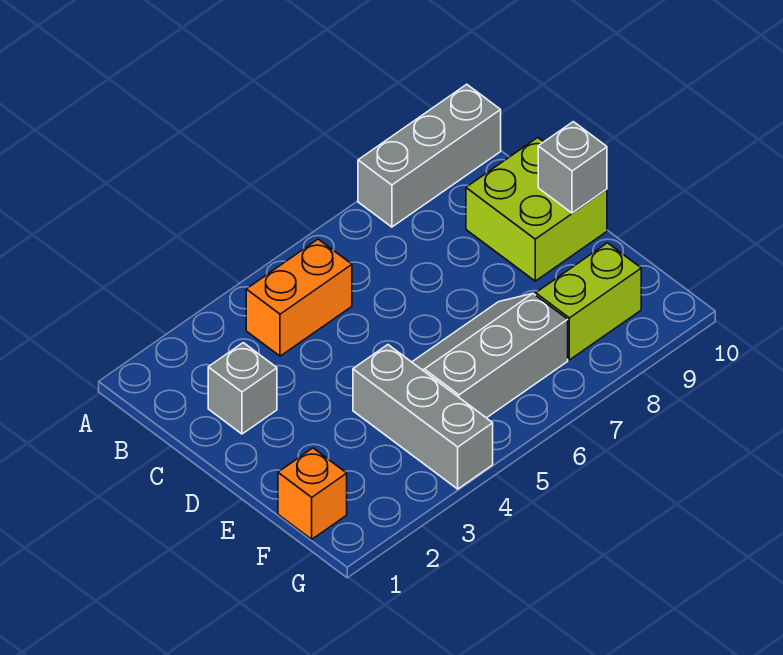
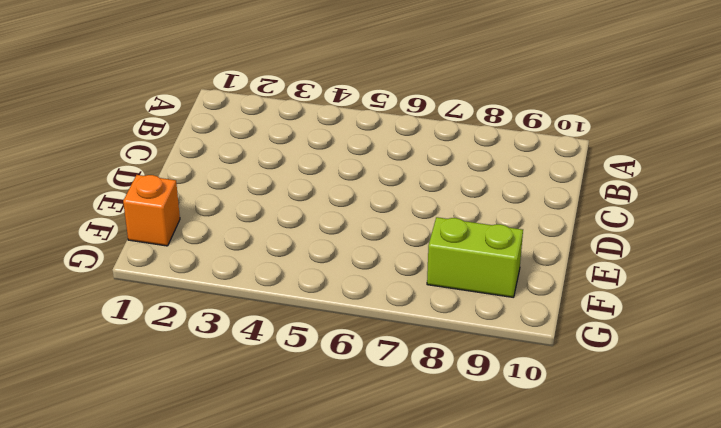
none -> grey brick A8:A10 level 1
none -> orange brick B4:B5 level 1

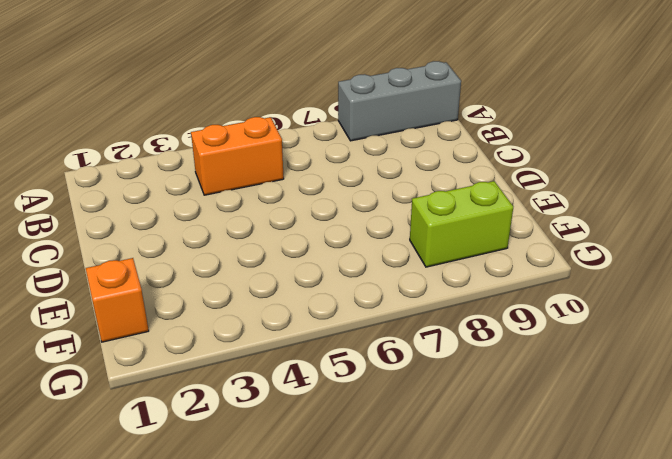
none -> grey brick C2 level 1
none -> lime brick C9:D10 level 1

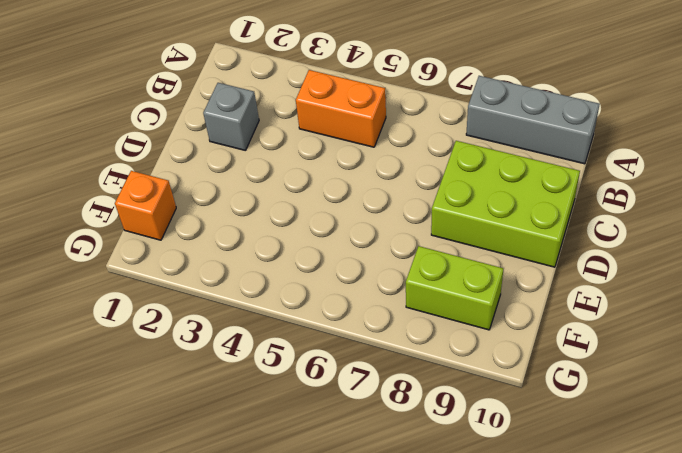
lime brick C8:D10 level 1 -> lime brick C9:D10 level 1
none -> grey brick E4:G4 level 1
none -> grey slope E5:F7 level 1 top F

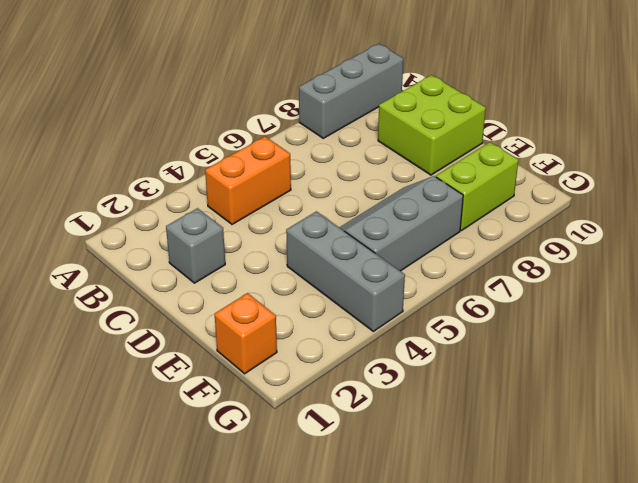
none -> grey brick D10 level 2

